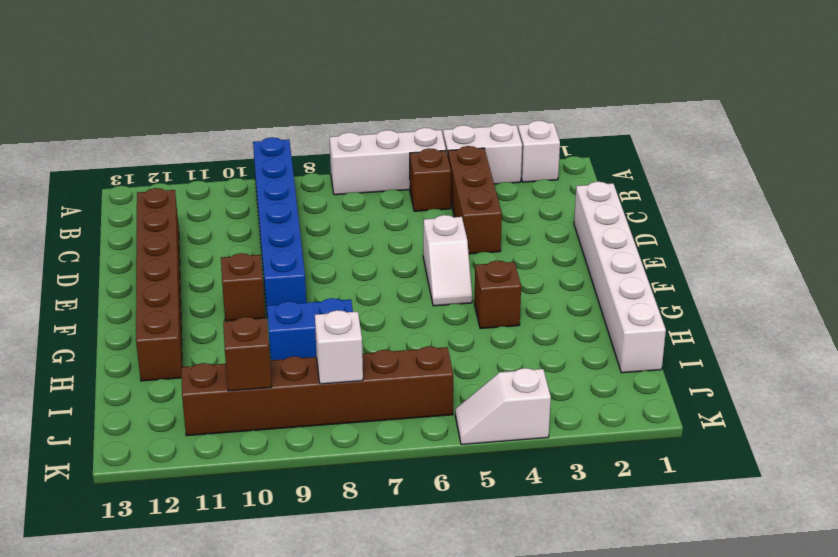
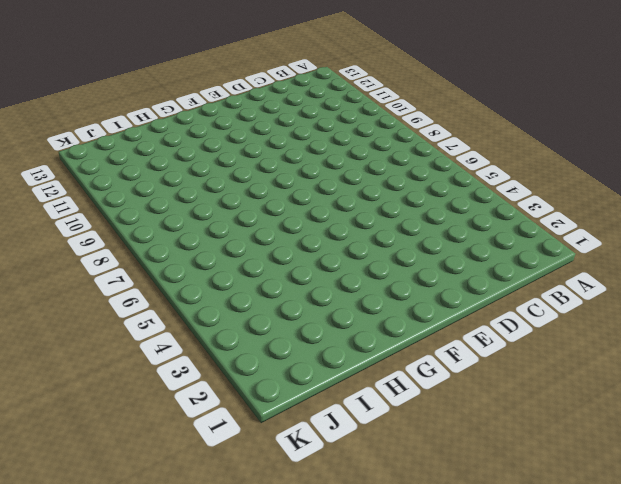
none -> white brick A2 level 1
none -> white brick A3:A4 level 1
none -> white brick A5:A7 level 1

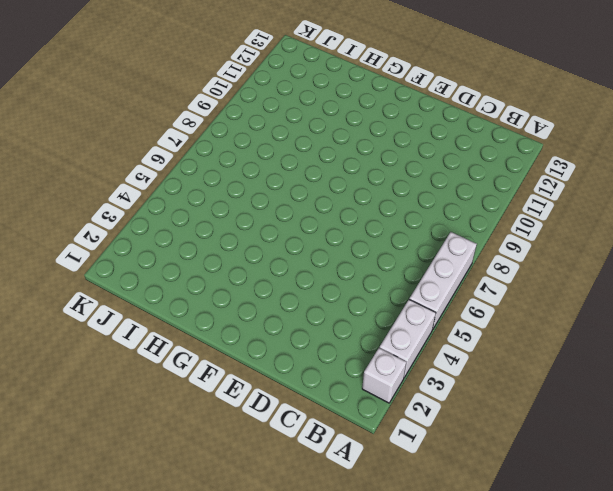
none -> blue brick A9:F9 level 1
none -> brown brick B4:D4 level 1
none -> brown brick B5 level 1

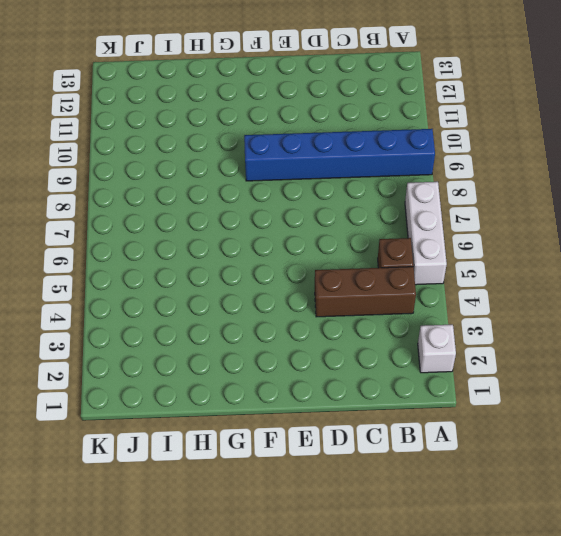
none -> white brick A3:A4 level 1
none -> brown brick C12:H12 level 1
none -> white brick D1:I1 level 1

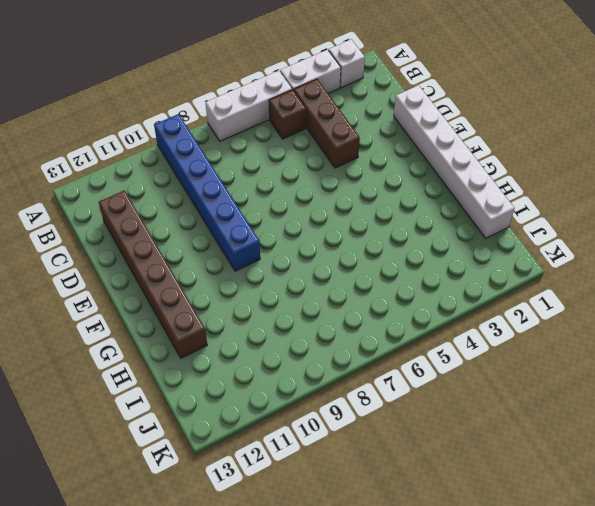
none -> white slope E5:F5 level 1 top E
none -> brown brick F10 level 1
none -> brown brick G4 level 1

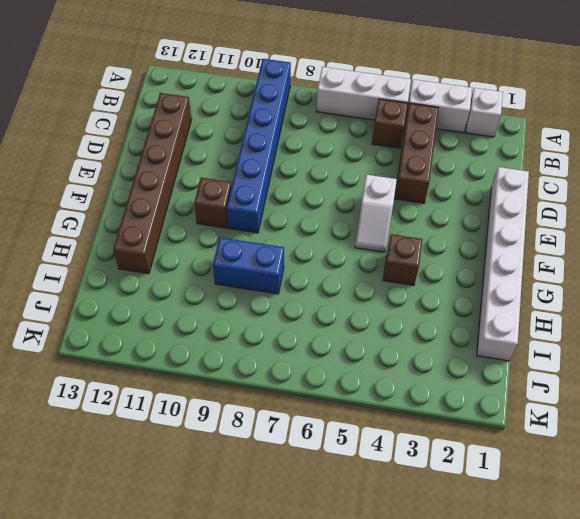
none -> brown brick J6:J11 level 1
none -> white slope K4:K5 level 1 top 4
none -> white brick J8 level 2

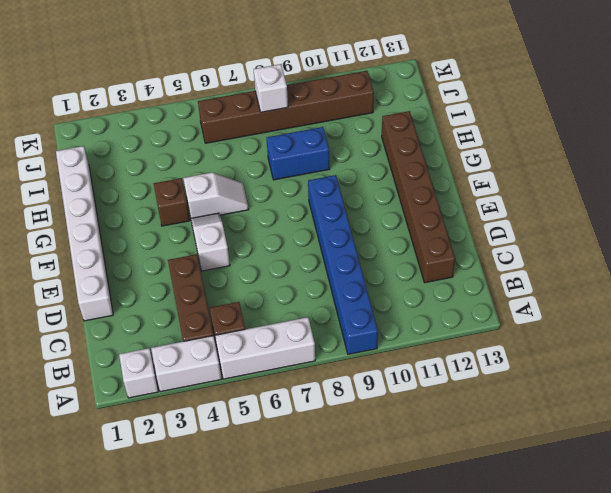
white slope G5:G6 level 1 top 5 -> white slope K4:K5 level 1 top 4
none -> brown brick F10 level 1
none -> brown brick J10 level 2

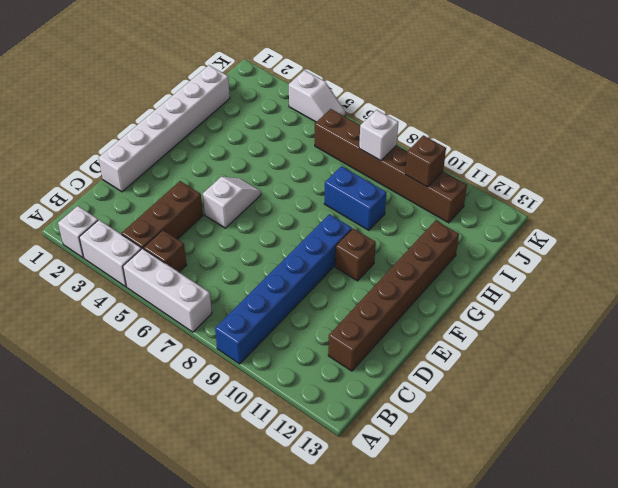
none -> brown brick G4 level 1

